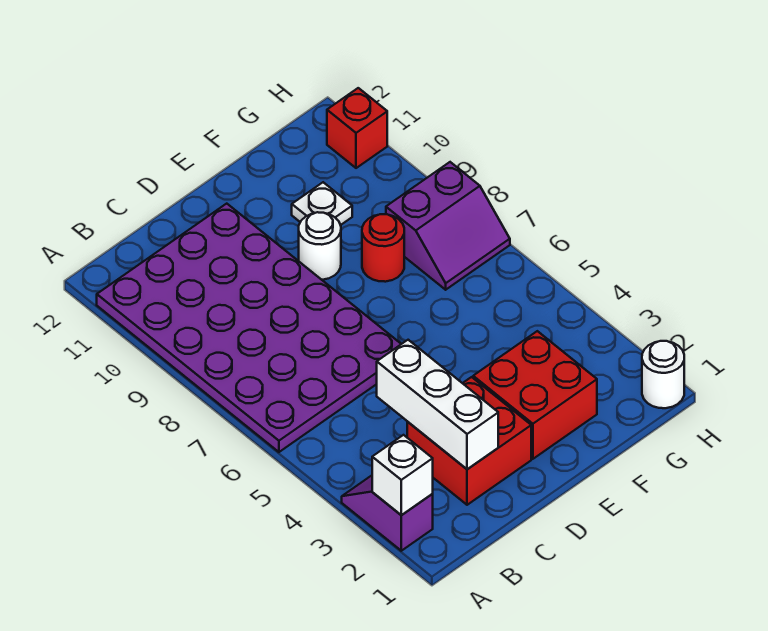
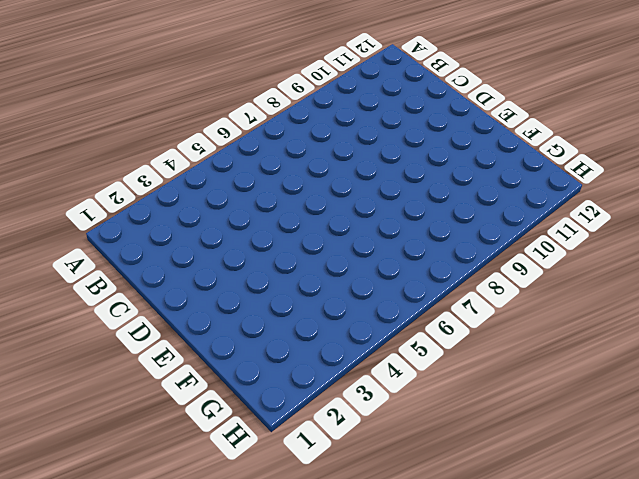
none -> purple slope A2:A3 level 1 top 2
none -> purple plate A6:D11 level 1
none -> red brick C2:D3 level 1

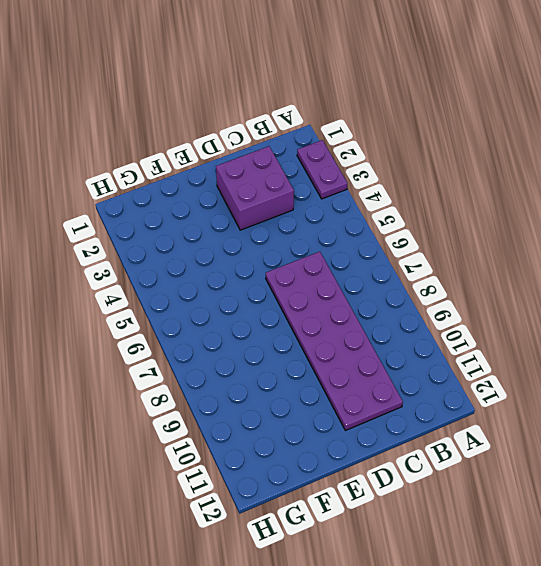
purple plate A2:A3 level 1 -> purple slope A2:A3 level 1 top 2
purple brick C2:D3 level 1 -> red brick C2:D3 level 1
purple plate C6:D11 level 1 -> purple plate A6:D11 level 1
none -> red brick E2:F3 level 1
none -> white round brick E9 level 1
none -> red round brick F8 level 1

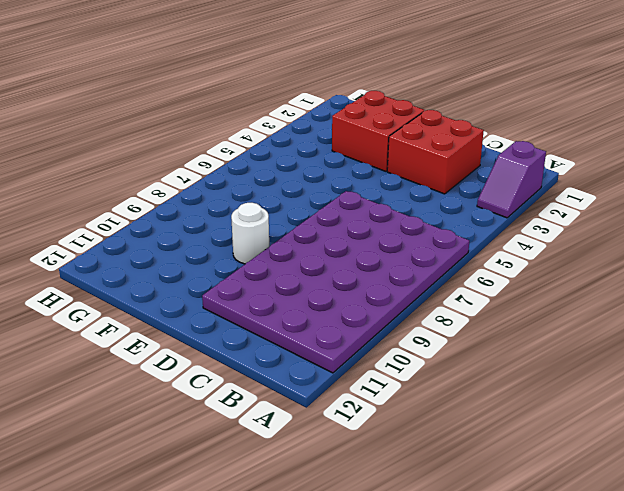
none -> red round brick F8 level 1
none -> white plate F10 level 1
none -> purple slope G7:H8 level 1 top 8

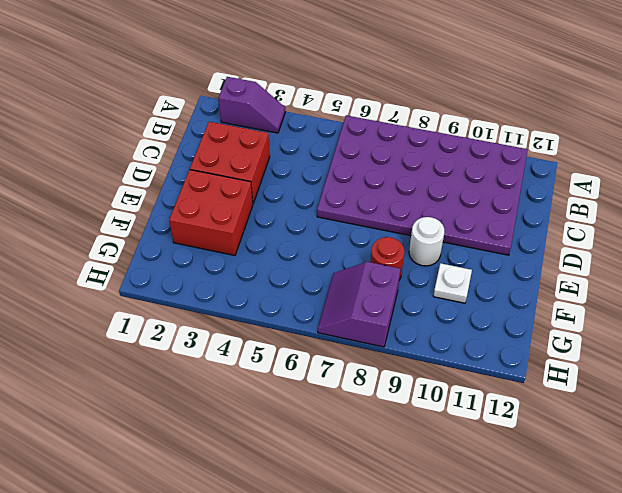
none -> white round brick H1 level 1
none -> red brick H11 level 1
none -> white brick A2 level 2

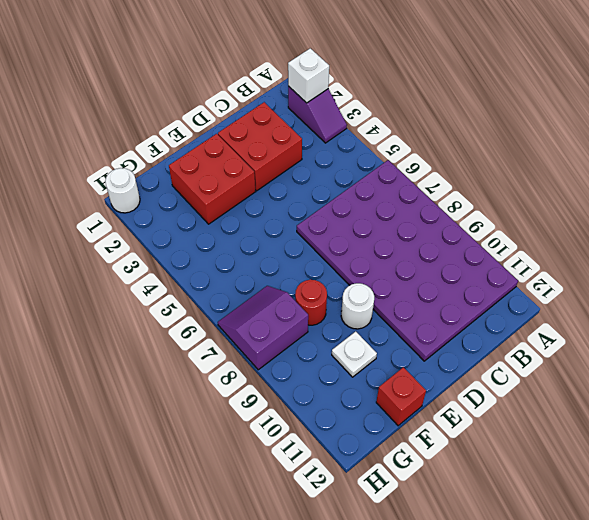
red brick F12 level 1 -> red brick H11 level 1
none -> white brick C2:C4 level 2

